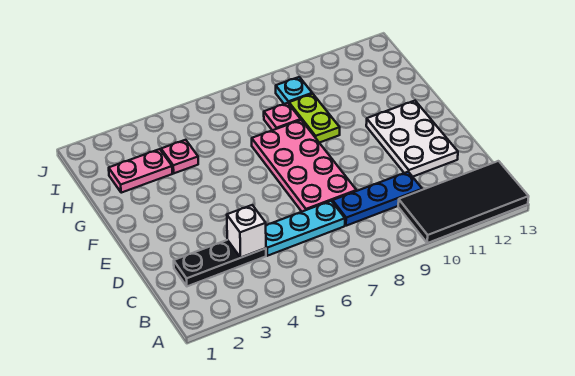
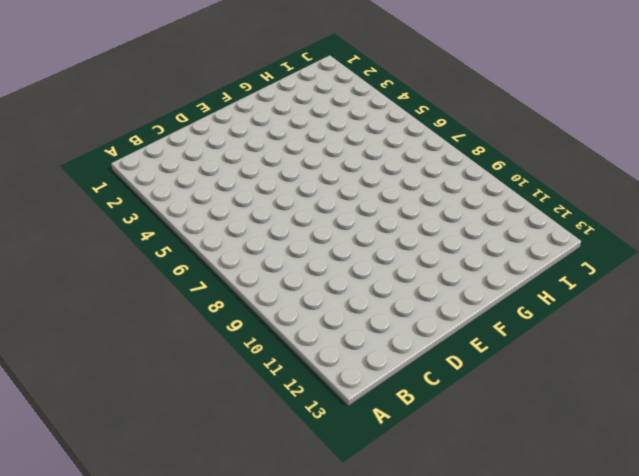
none -> black tile A10:B13 level 1
none -> black plate C2:C4 level 1
none -> cyan plate C5:C7 level 1

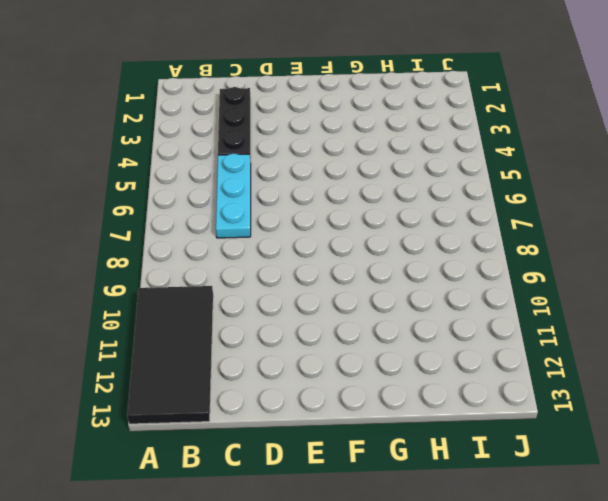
none -> blue plate C8:C10 level 1
none -> pink plate D7:G8 level 1
none -> white plate D11:F12 level 1

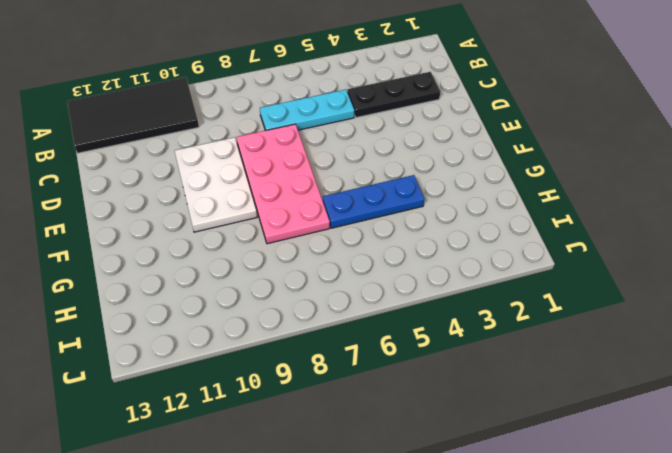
white plate D9:F10 level 1 -> white plate D11:F12 level 1
blue plate G4:G6 level 1 -> blue plate C8:C10 level 1
none -> lime plate G9:H9 level 1
none -> pink plate H2:H3 level 1
none -> pink plate H4 level 1

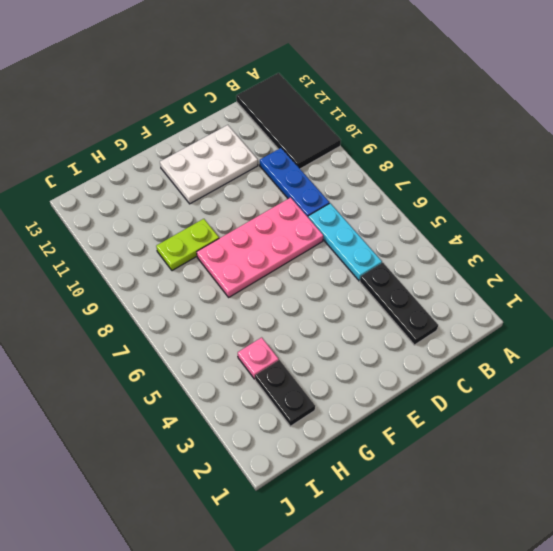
black plate H2:H3 level 1 -> pink plate H2:H3 level 1
none -> pink plate H8 level 1
none -> cyan plate I9 level 1
none -> white brick C4 level 2

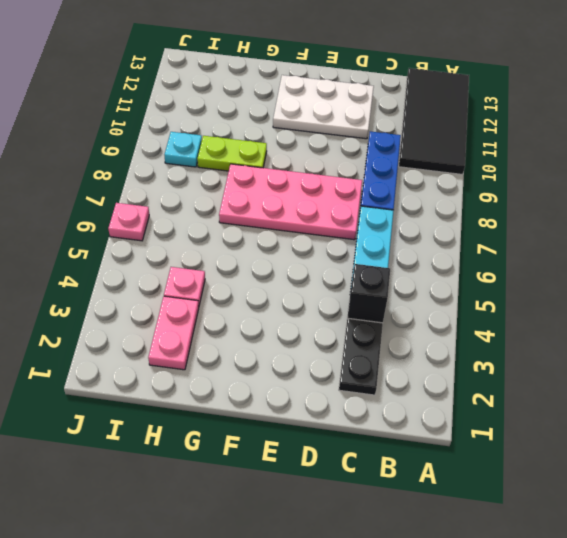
black brick C4 level 2 -> white brick C4 level 2
pink plate J6 level 1 -> pink plate H8 level 1

